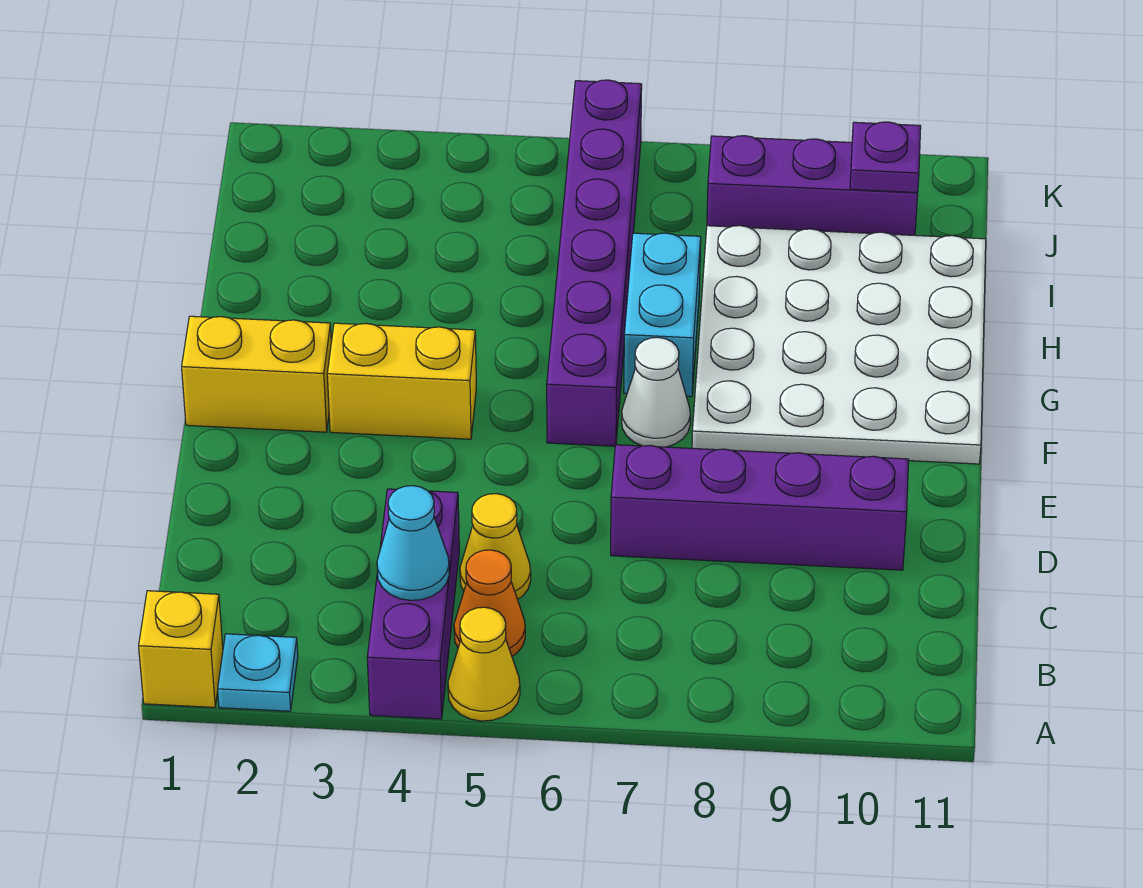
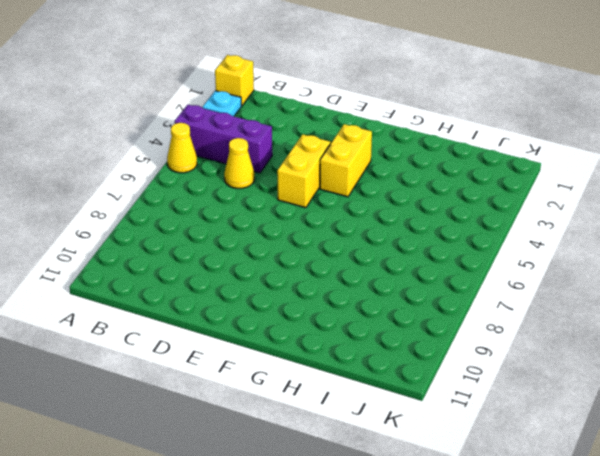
yellow brick E4:E5 level 1 -> yellow brick F1:F2 level 1
none -> orange cone B5 level 1
none -> purple brick D7:D10 level 1
none -> purple brick F6:K6 level 1

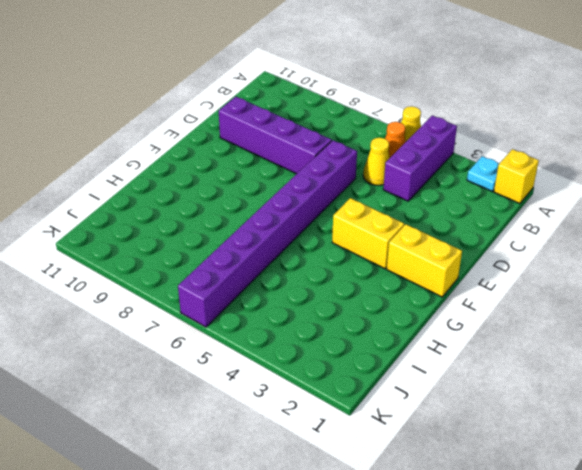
purple brick D6:K6 level 1 -> purple brick F6:K6 level 1
none -> white cone F7 level 1
none -> white plate F8:I11 level 1
none -> cyan brick G7:H7 level 1

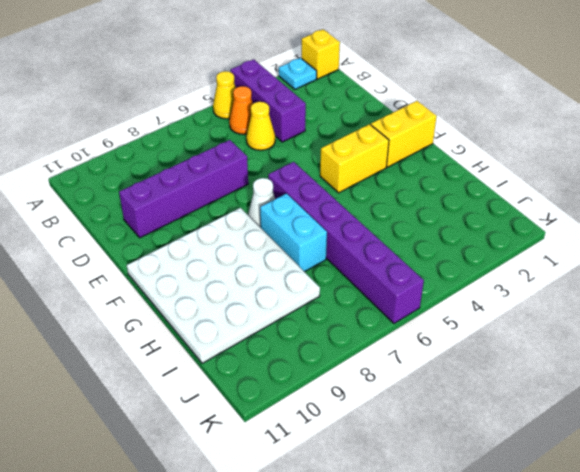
none -> purple brick J8:J10 level 1
none -> cyan cone B4 level 2
none -> purple plate J10 level 2

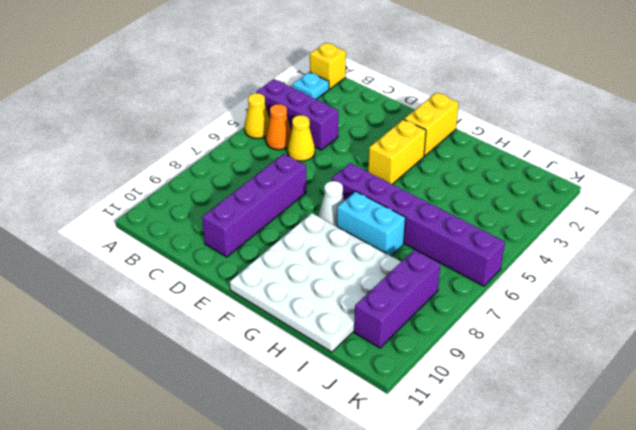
none -> cyan cone B4 level 2
none -> purple plate J10 level 2

